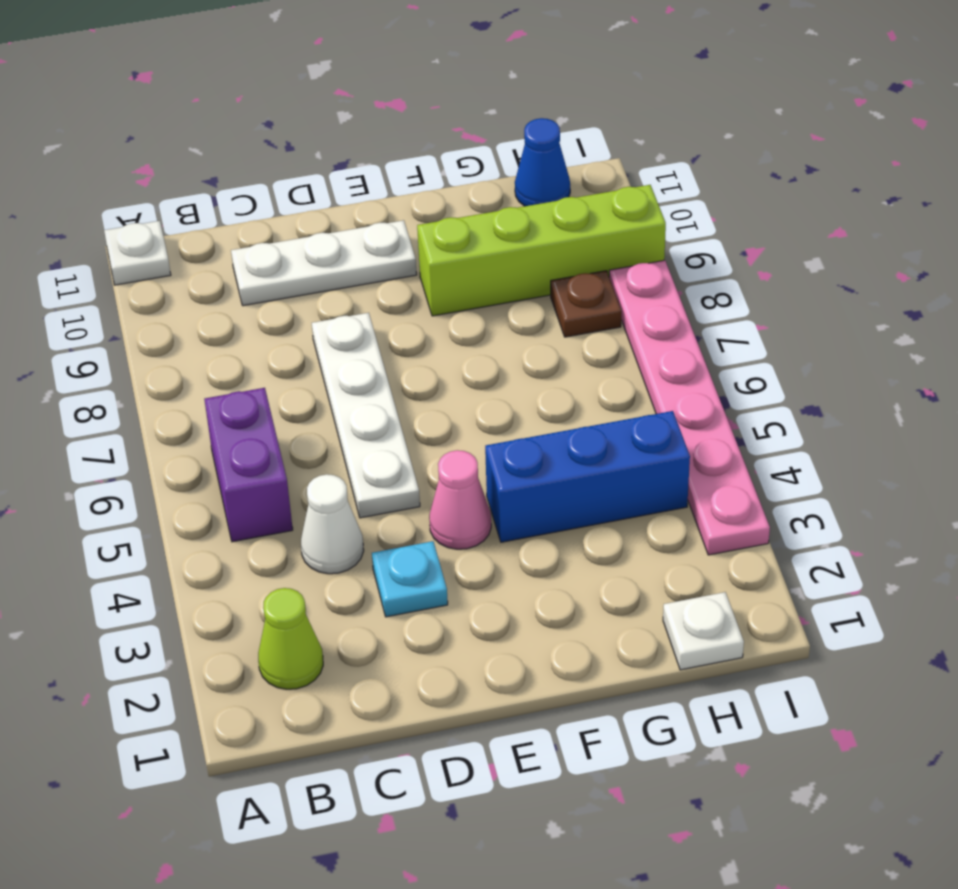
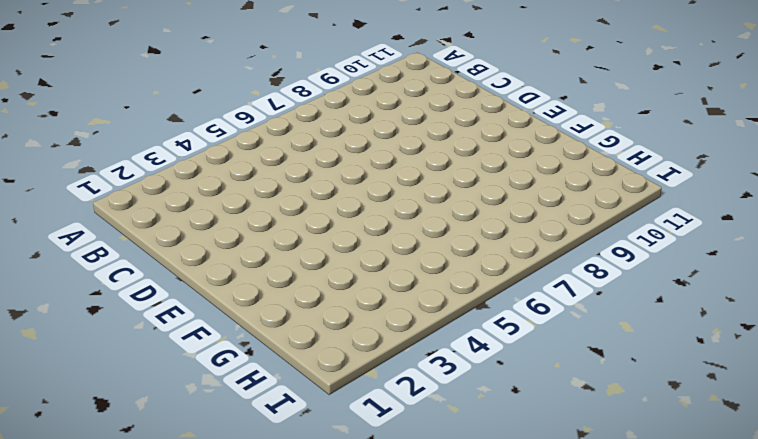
none -> white plate A11 level 1
none -> lime cone B2 level 1
none -> purple brick B5:B6 level 1

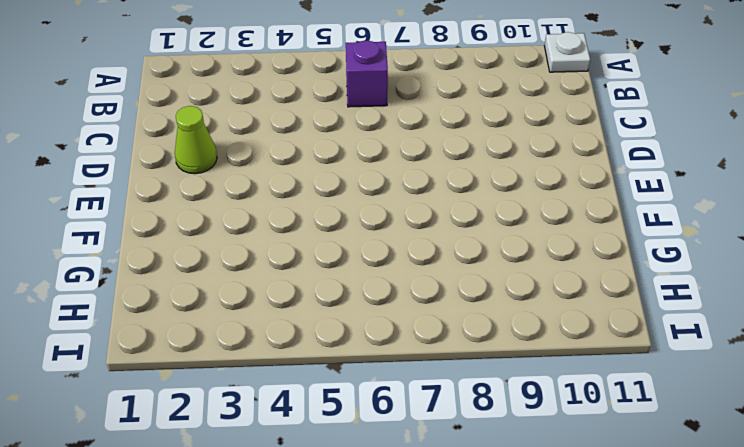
purple brick B6 level 1 -> purple brick B5:B6 level 1
lime cone D2 level 1 -> lime cone B2 level 1
none -> white cone C4 level 1
none -> white plate C10:E10 level 1
none -> cyan plate D3 level 1

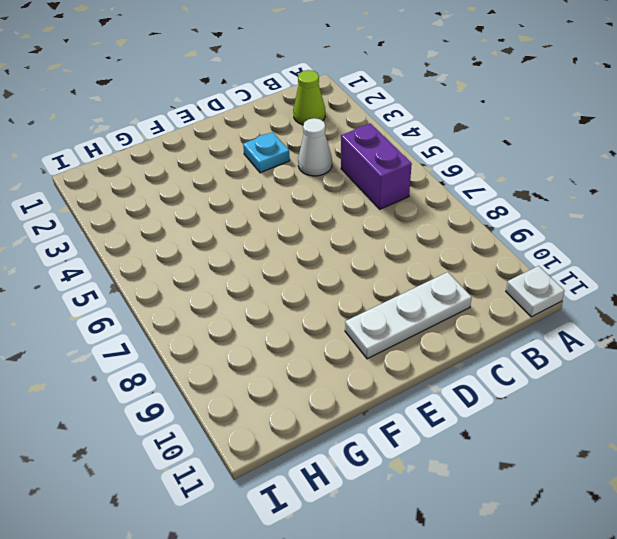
none -> white plate D5:D8 level 1
none -> pink cone E4 level 1
none -> blue brick F4:H4 level 1

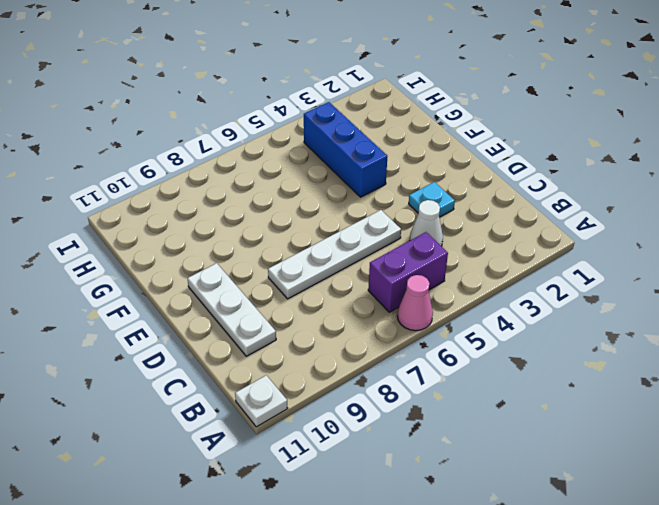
pink cone A6 level 1 -> pink cone E4 level 1
none -> lime cone B2 level 1
none -> lime brick F9:I9 level 1
none -> white plate H1 level 1

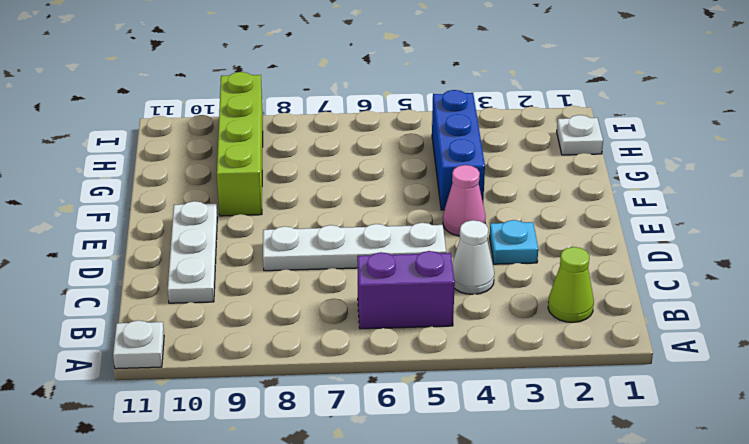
none -> brown plate H8 level 1
none -> blue cone H11 level 1
none -> pink plate I3:I8 level 1

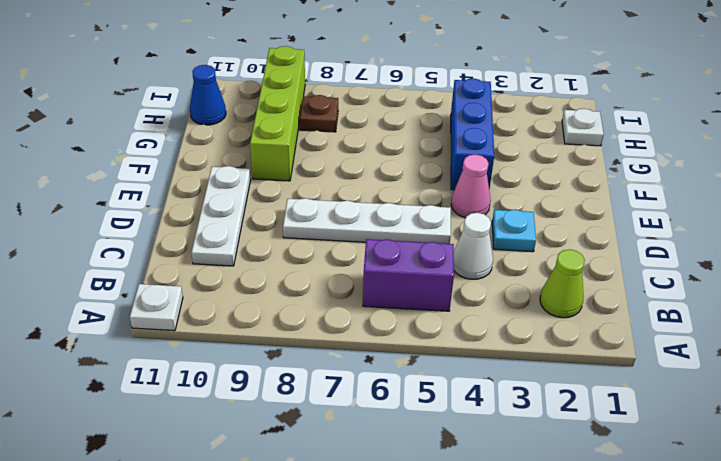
none -> pink plate I3:I8 level 1

